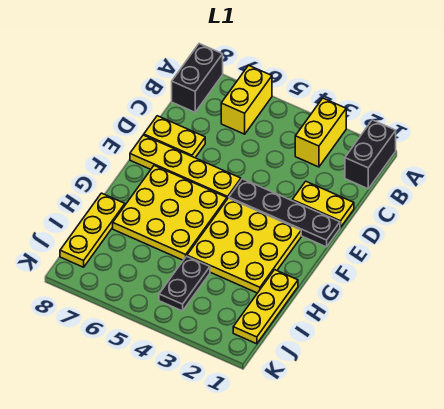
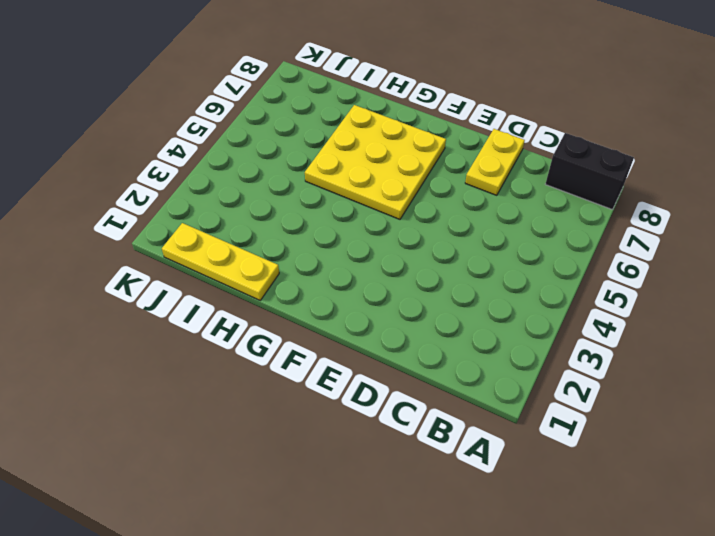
none -> black brick A1:B1 level 1
none -> yellow brick A3:B3 level 1
none -> yellow brick A6:B6 level 1

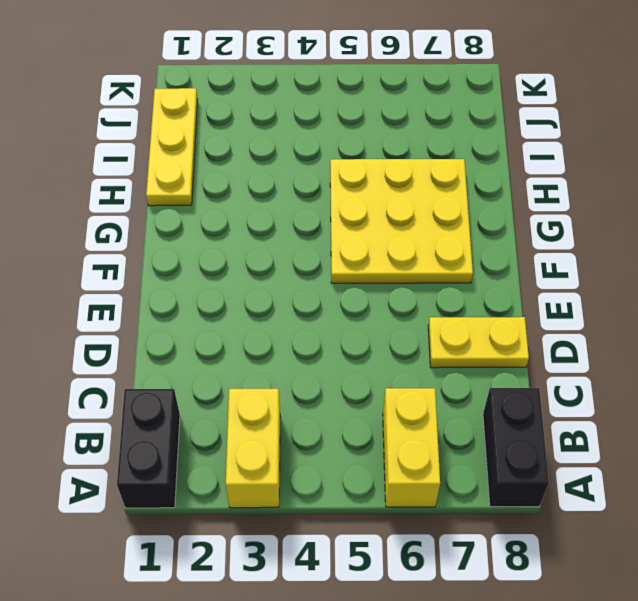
none -> yellow plate D1:D2 level 1
none -> black plate E1:E4 level 1
none -> yellow plate E5:E8 level 1

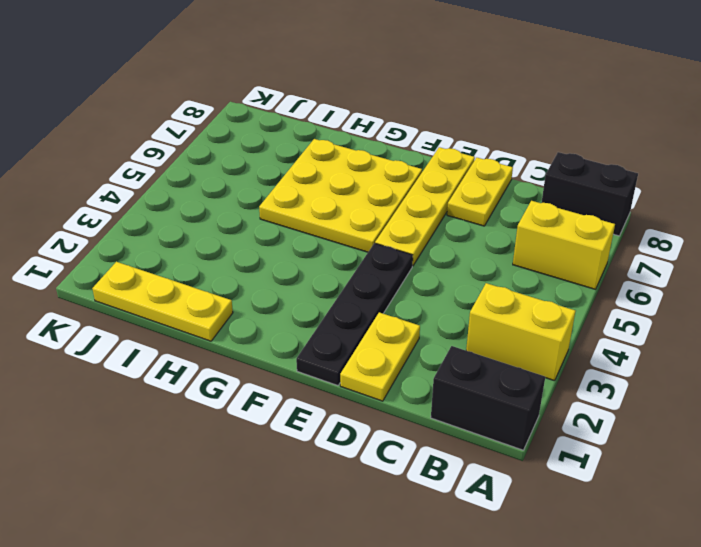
none -> yellow plate F2:H4 level 1
none -> yellow plate H8:J8 level 1
none -> black plate I4:J4 level 1

